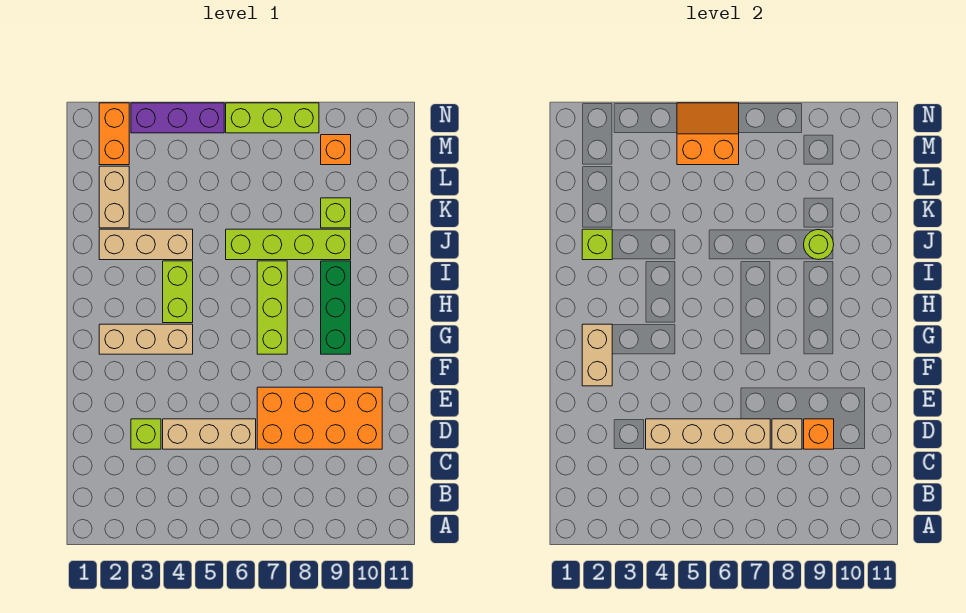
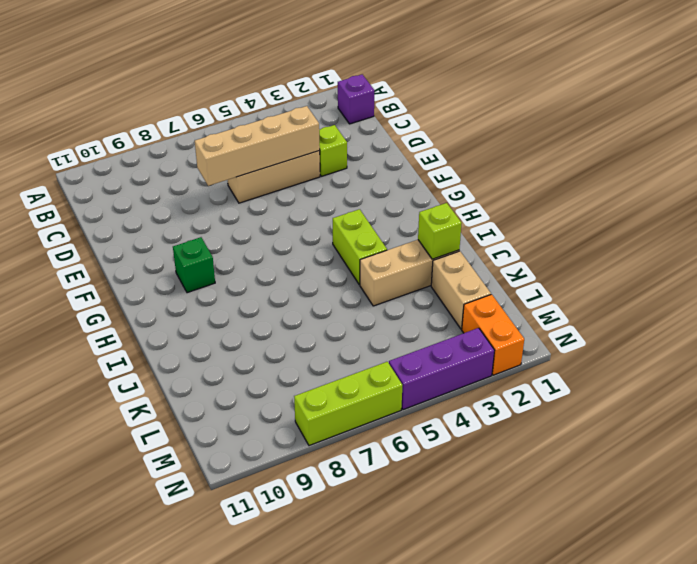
purple brick B1 level 1 -> none
green brick G9 level 1 -> green brick G9:I9 level 1
none -> orange brick D7:E10 level 1
none -> tan brick G2:G4 level 1
none -> lime brick G7:I7 level 1

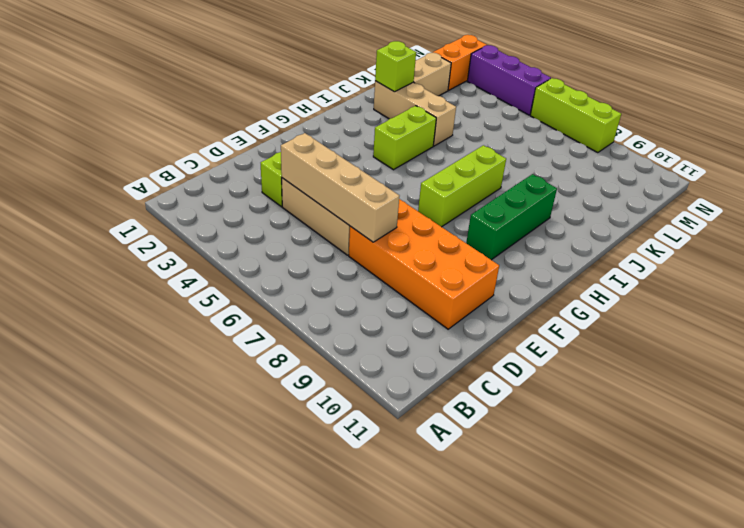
none -> tan brick G2:G4 level 1
none -> lime brick J6:J9 level 1
none -> lime brick K9 level 1

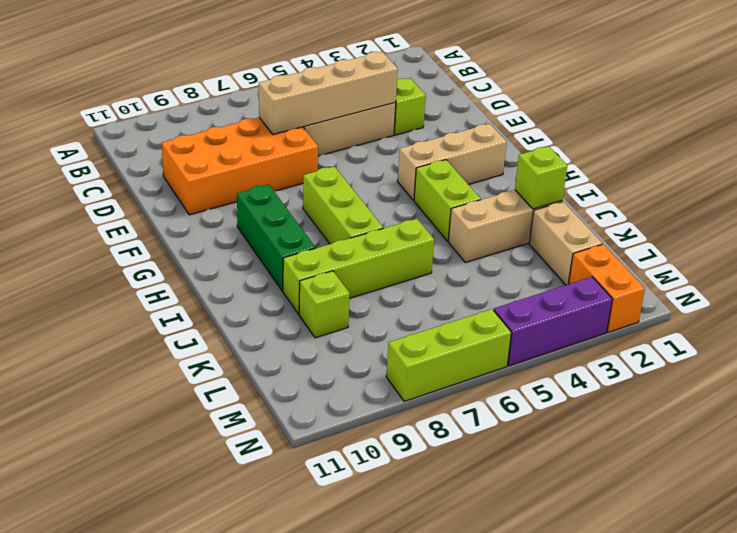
none -> orange brick M9 level 1
none -> tan brick D8 level 2
none -> orange brick D9 level 2

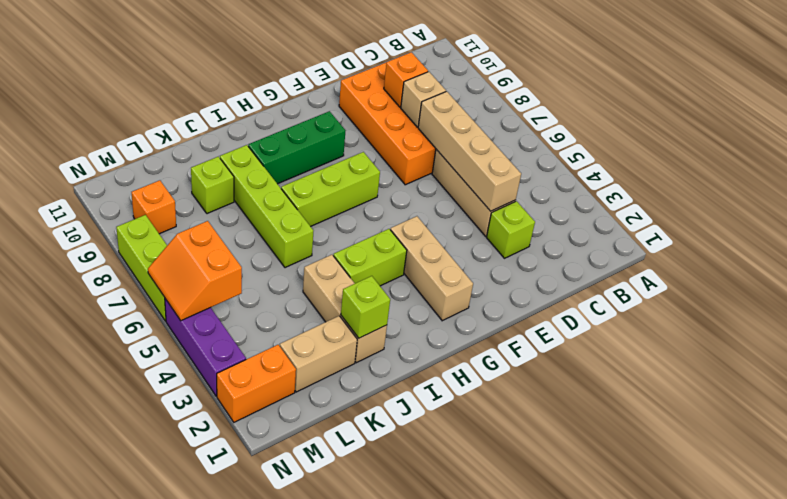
none -> tan brick F2:G2 level 2
none -> lime round brick J9 level 2

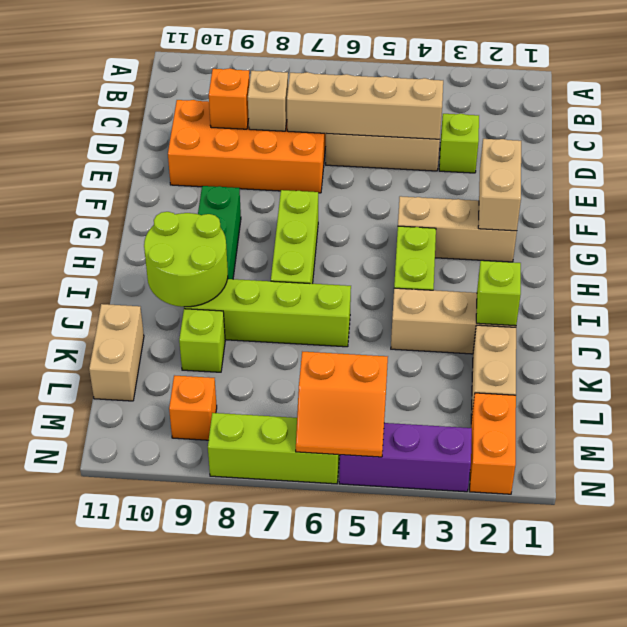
lime round brick I9:J10 level 2 -> lime round brick J9 level 2
tan brick K11:L11 level 1 -> none

